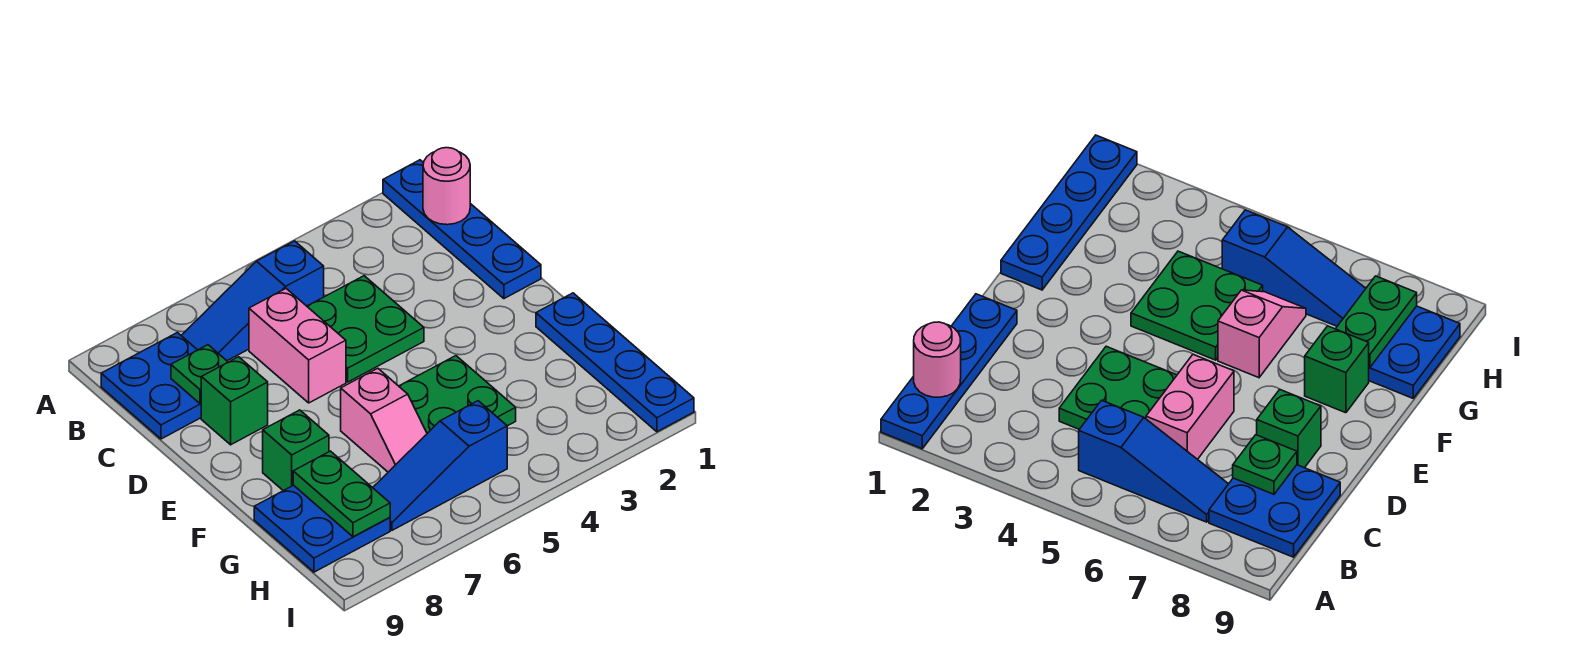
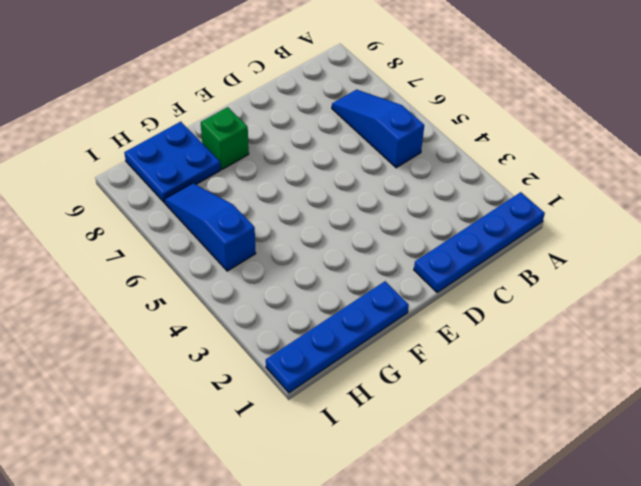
none -> blue plate B8:C9 level 1
none -> green plate C4:D5 level 1
none -> pink brick C6:D6 level 1

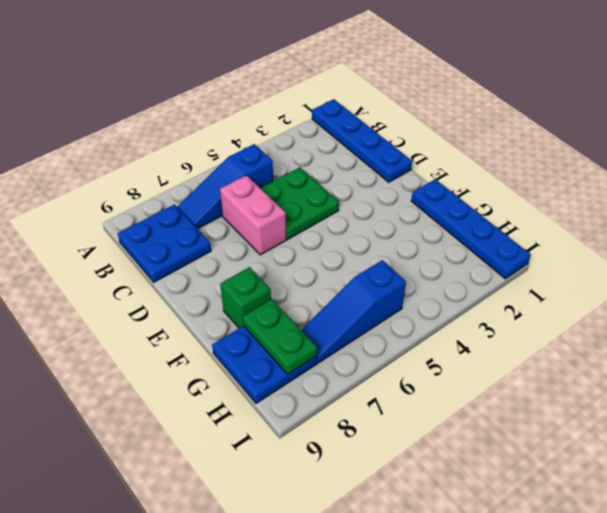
none -> green brick D8 level 1
none -> green plate F4:G5 level 1
none -> pink slope F6:G6 level 1 top F

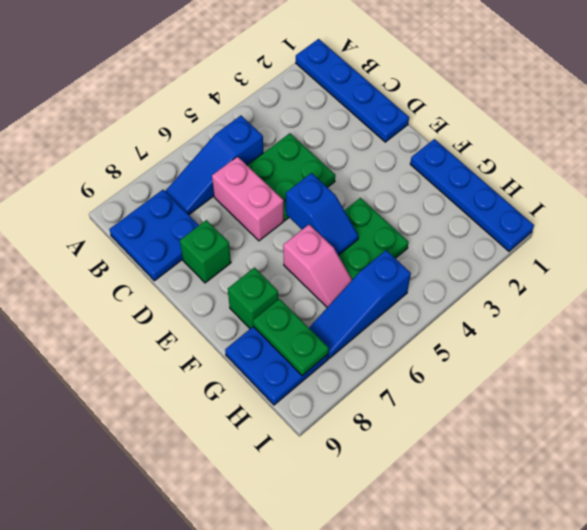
blue slope E5:F5 level 2 top E -> none
none -> pink round brick B1 level 2
none -> green plate C8 level 2

